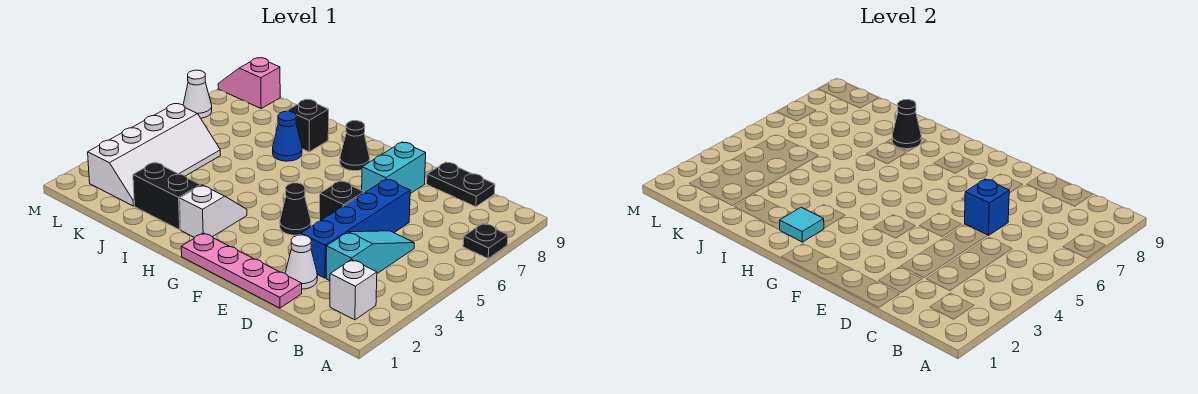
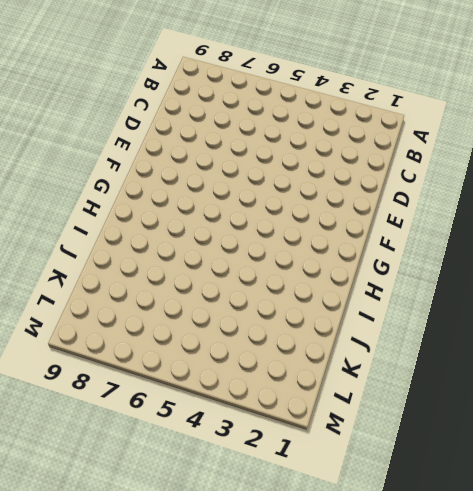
none -> black plate A7 level 1
none -> white brick B2 level 1
none -> cyan slope C3:C5 level 1 top 3

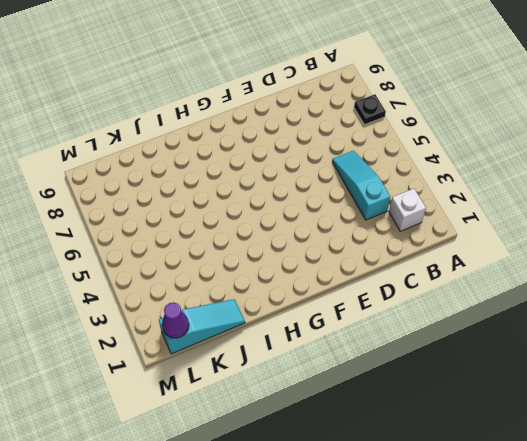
cyan slope J1:L1 level 1 top L -> none
purple cone L1 level 2 -> none
none -> black plate C9:D9 level 1
none -> pink plate D1:G1 level 1
none -> white cone D2 level 1

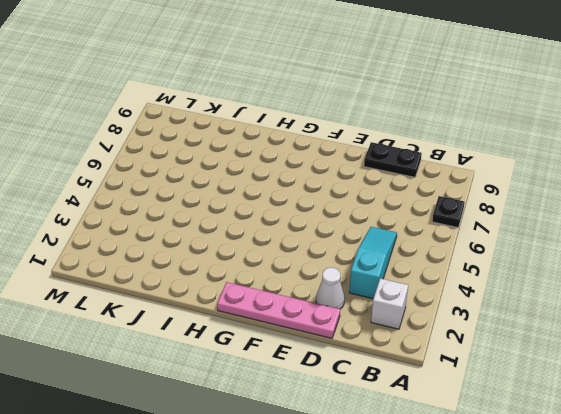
none -> blue brick D3:D6 level 1
none -> black brick E5 level 1
none -> cyan brick E7:E8 level 1

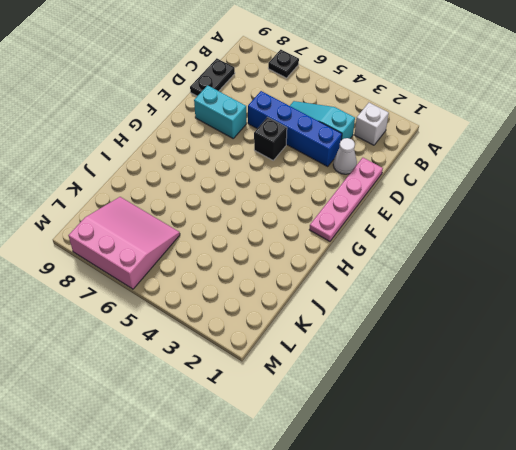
pink slope K6:M8 level 1 top M -> white cone M7 level 1
none -> black cone F4 level 1
none -> black cone G8 level 1
none -> white slope H2:H3 level 1 top 2

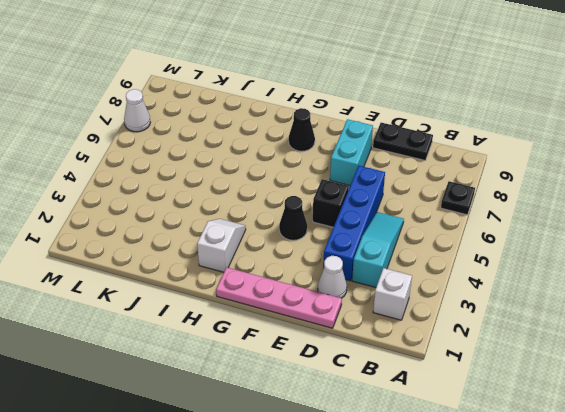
none -> black brick I2:J2 level 1
none -> blue cone I7 level 1
none -> black brick I8 level 1

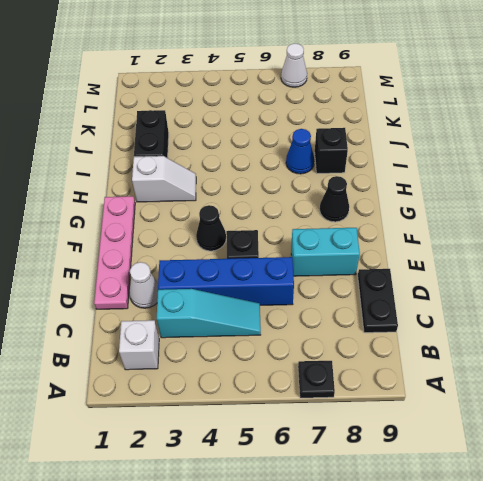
none -> white slope K2:L5 level 1 top L
none -> pink slope L9:M9 level 1 top L
none -> blue brick D6 level 2

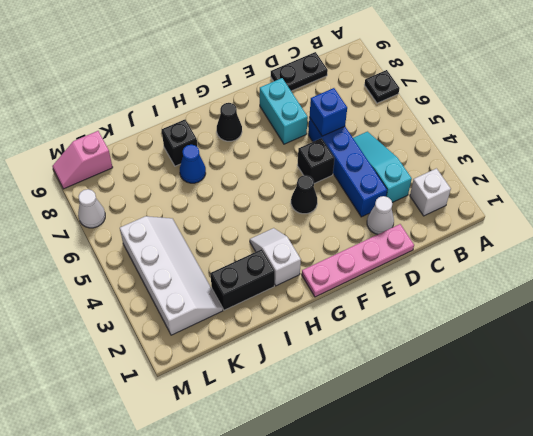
none -> cyan tile H2 level 2
none -> black cone I8 level 2

